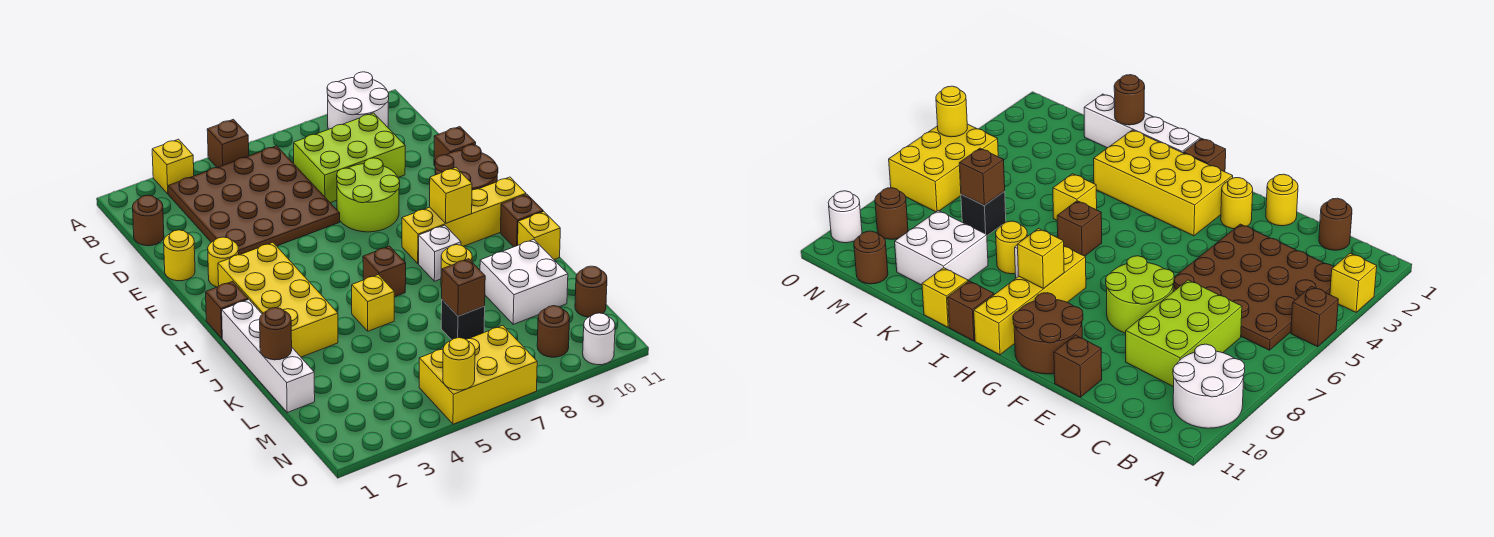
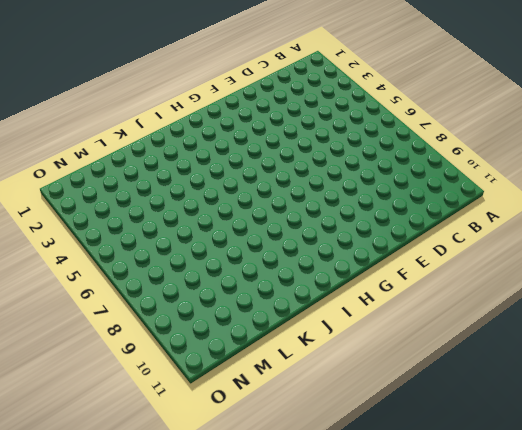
none -> yellow brick A3 level 1
none -> brown brick A5 level 1
none -> white round brick A9:B10 level 1
none -> brown plate B3:E6 level 1

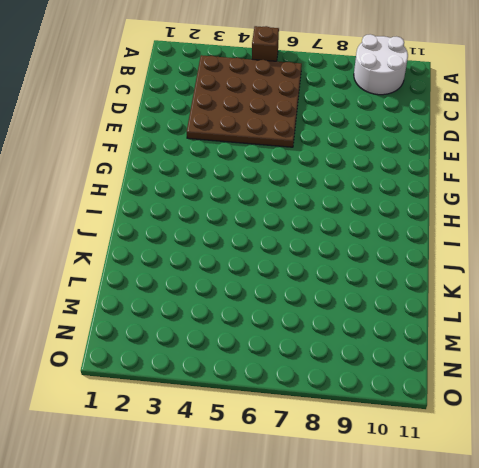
none -> yellow brick A3 level 1
none -> brown round brick C1 level 1
none -> lime brick C7:D9 level 1
none -> yellow round brick E1 level 1

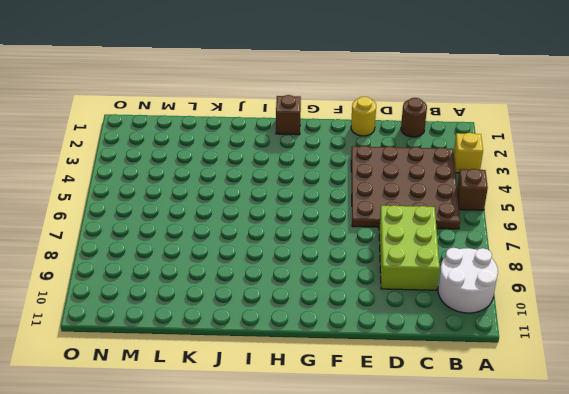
none -> lime round brick E7:F8 level 1
none -> brown brick E11 level 1
none -> yellow round brick F2 level 1
none -> brown round brick F10:G11 level 1

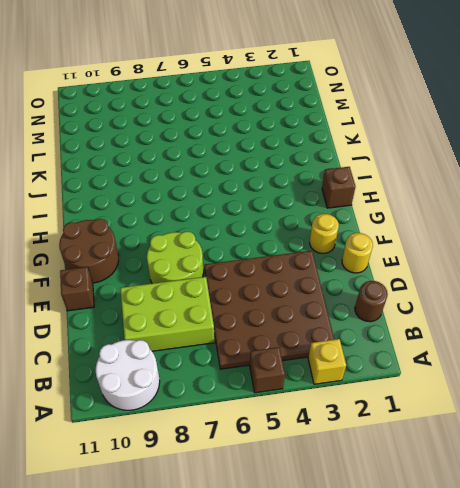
none -> yellow brick G2:J3 level 1
none -> yellow brick H8:H11 level 1
none -> white brick I1:L1 level 1
none -> brown brick I6 level 1

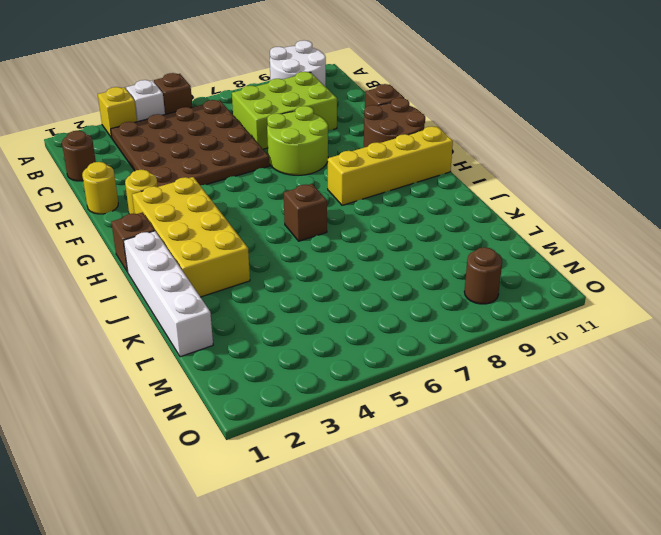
white brick A4 level 1 -> white brick I8 level 1
none -> brown brick I11 level 1
none -> yellow brick J5 level 1
none -> yellow round brick J8 level 1
none -> yellow brick J11 level 1

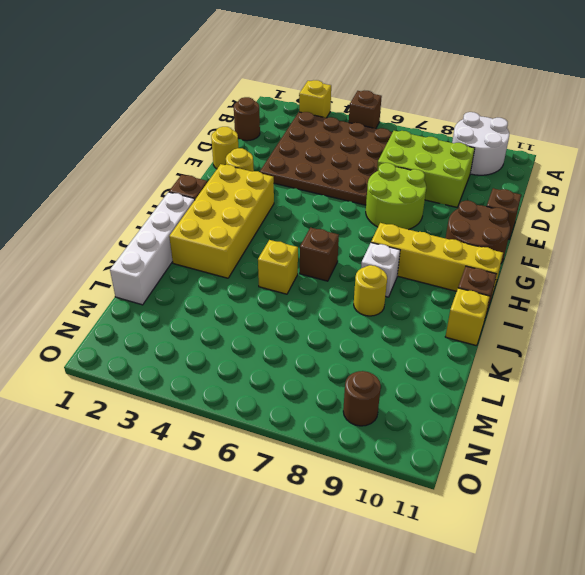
none -> white brick K9:L10 level 1
none -> black brick L7 level 1
none -> brown round brick M11 level 1
none -> yellow brick N5:O7 level 1

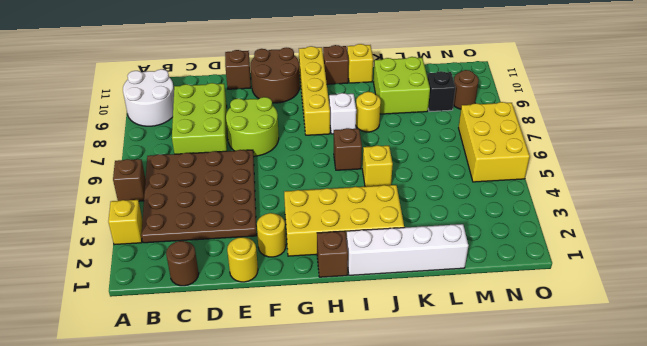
lime brick K9:L10 level 1 -> white brick K9:L10 level 1
black brick M9 level 1 -> black brick L7 level 1
none -> brown round brick M11 level 1
none -> white round brick O10 level 1
none -> yellow brick H9 level 2
none -> brown round brick K1 level 2

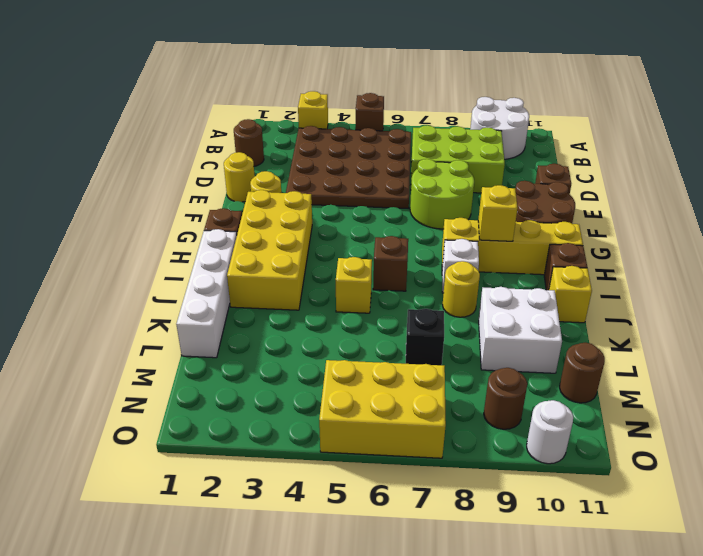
none -> brown round brick K1 level 2
none -> brown brick L7 level 2
none -> yellow round brick O5 level 2

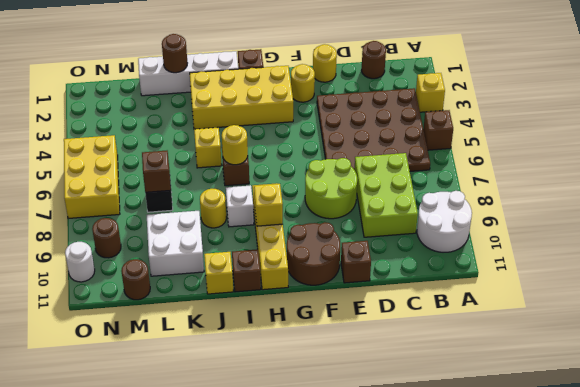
yellow round brick I6 level 2 -> yellow round brick O5 level 2

